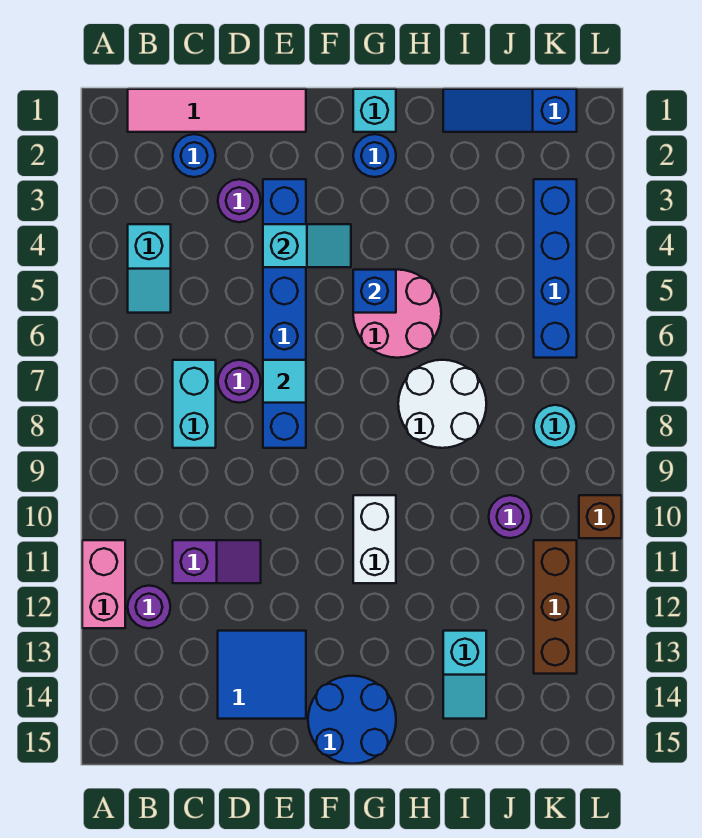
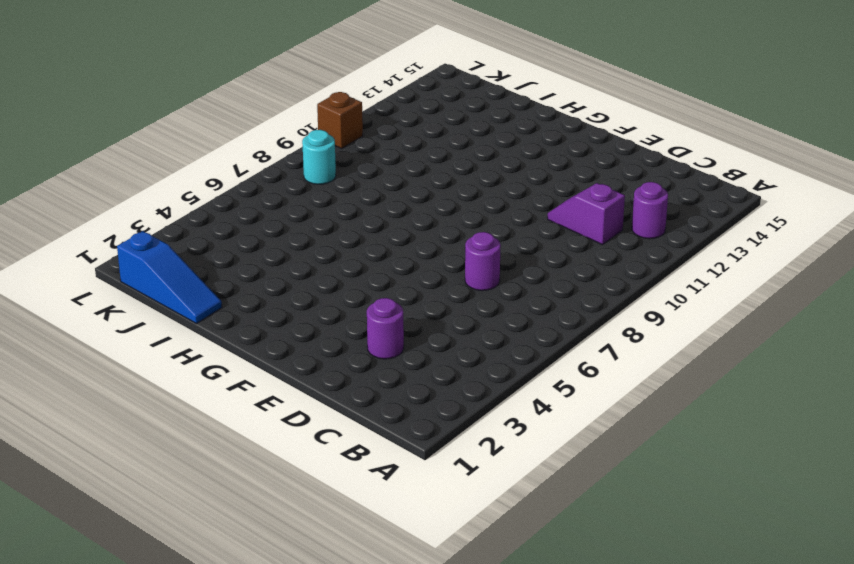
none -> pink brick A11:A12 level 1
none -> pink tile B1:E1 level 1
none -> cyan slope B4:B5 level 1 top 4

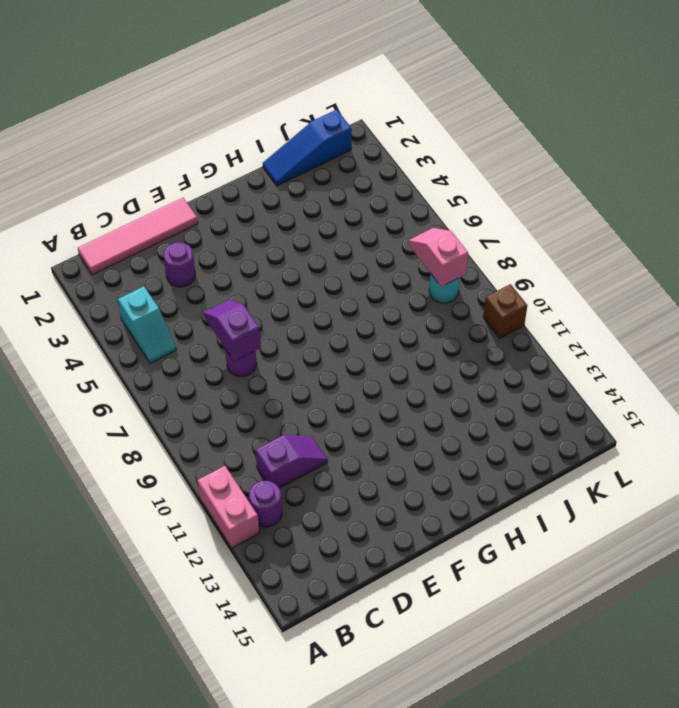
purple slope D6:D7 level 2 top 7 -> none
pink slope K7:K8 level 2 top 8 -> none
none -> blue round brick C2 level 1
none -> cyan brick C7:C8 level 1
none -> blue tile D13:E14 level 1

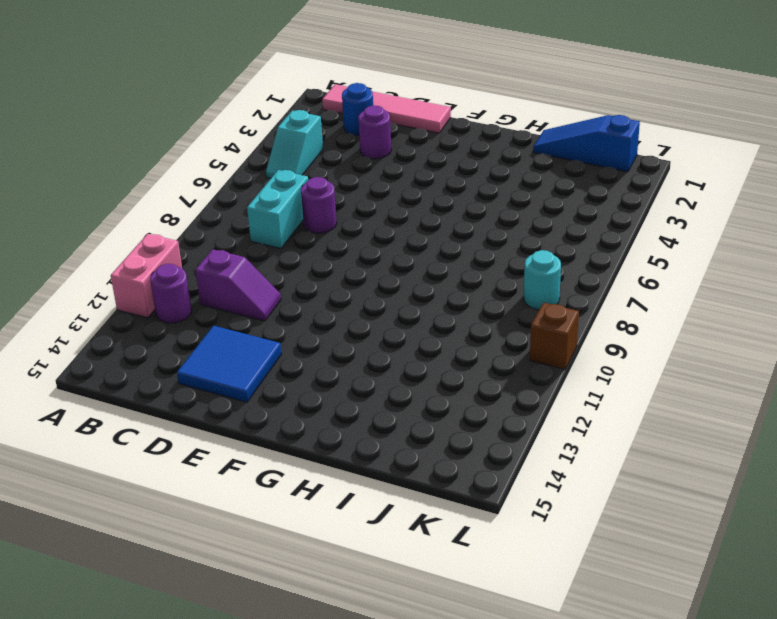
none -> blue brick E3:E8 level 1
none -> blue round brick F14:G15 level 1
none -> cyan brick G1 level 1

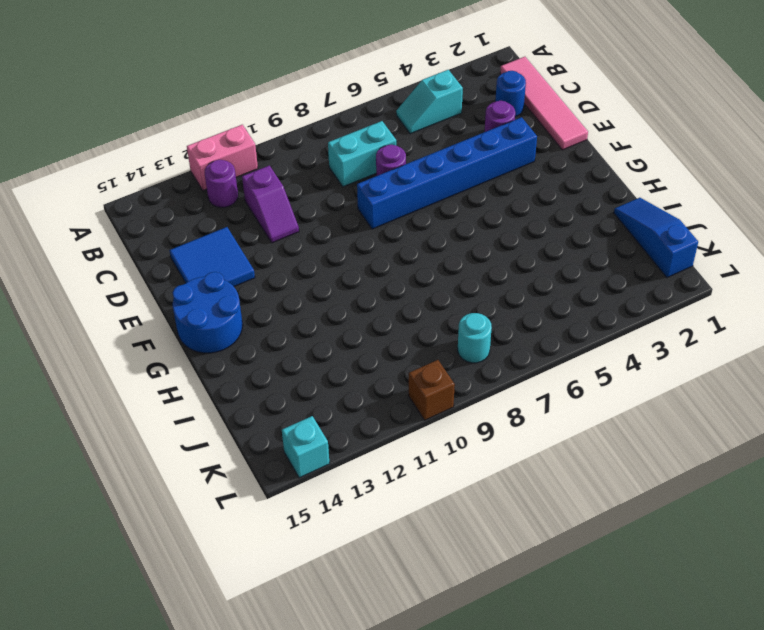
cyan brick L14 level 1 -> cyan brick G1 level 1
none -> blue round brick G2 level 1
none -> pink round brick G5:H6 level 1
none -> white brick G10:G11 level 1

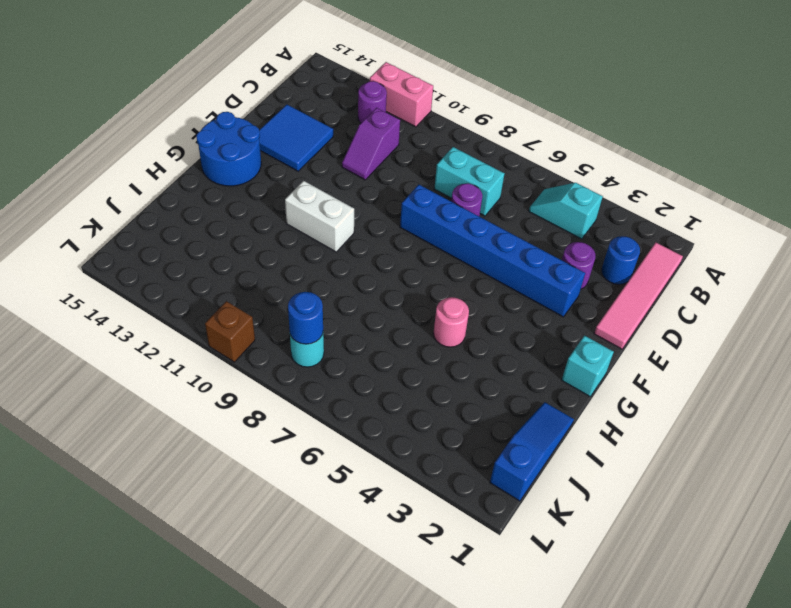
pink round brick H5 level 1 -> pink round brick G5:H6 level 1
blue round brick K8 level 2 -> blue round brick G2 level 1
none -> white round brick H7:I8 level 1
none -> cyan slope I13:I14 level 1 top 13
none -> purple round brick J10 level 1

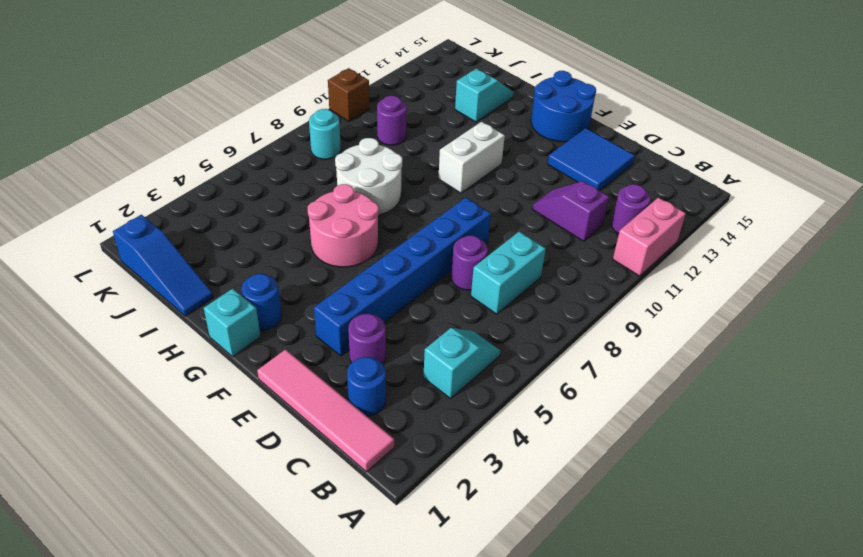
none -> blue brick K3:K6 level 1
none -> brown brick K11:K13 level 1
none -> cyan slope E4:F4 level 2 top E

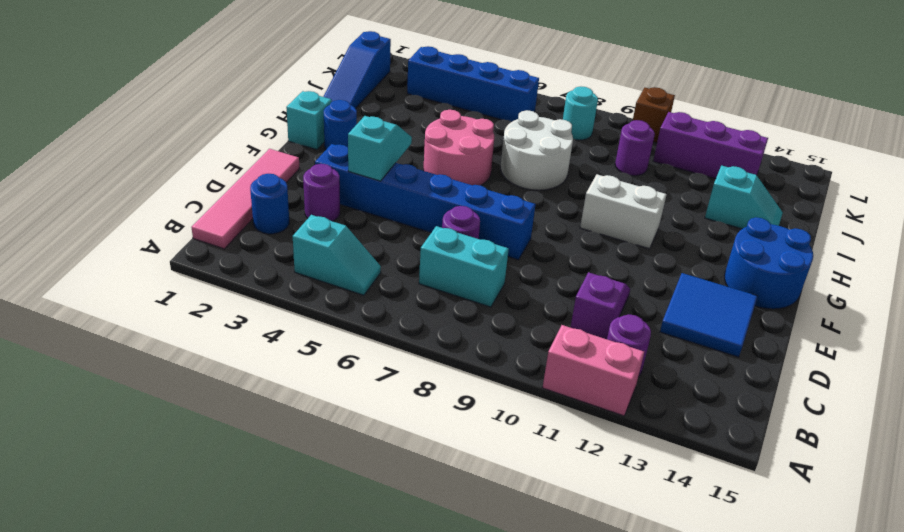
purple brick K11:K13 level 1 -> brown brick K11:K13 level 1
none -> cyan tile E7 level 2
none -> blue brick G5 level 2

